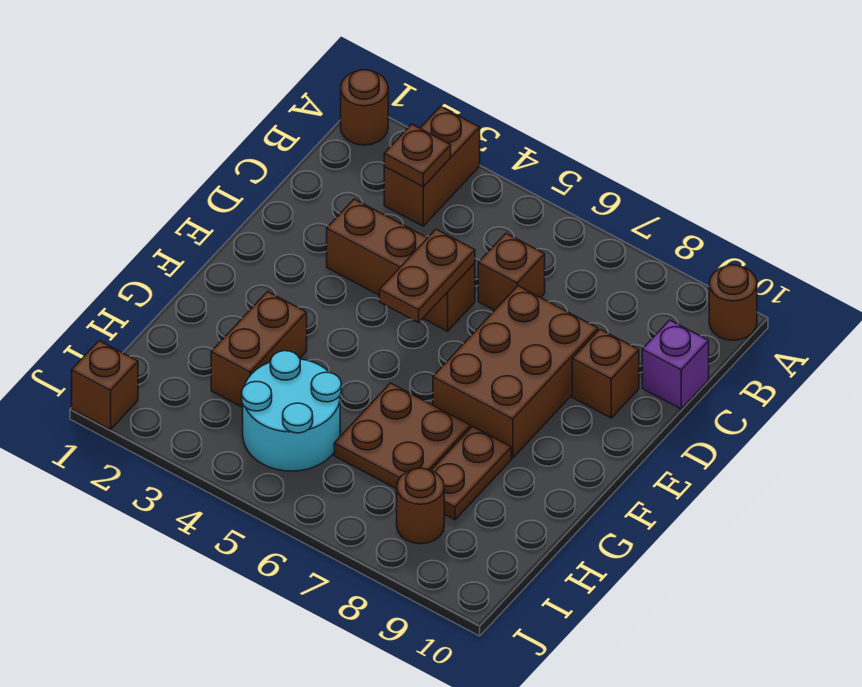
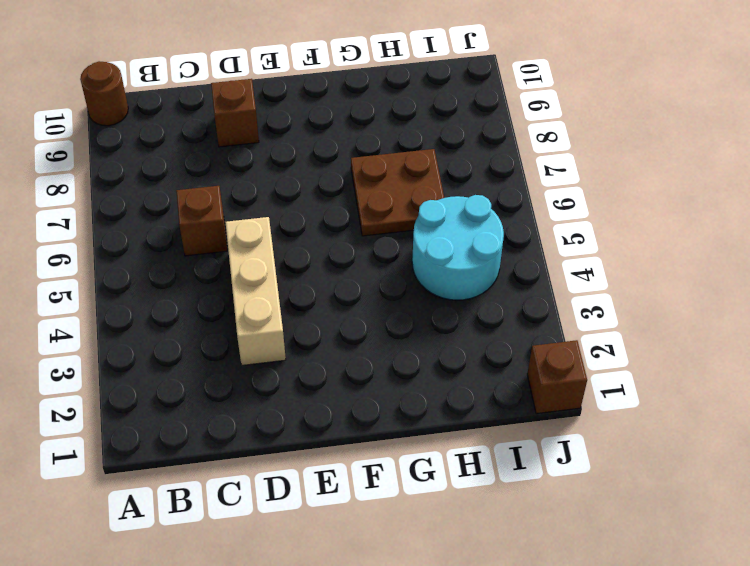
tan brick D3:D5 level 1 -> brown brick D3:D5 level 1
none -> brown round brick A1 level 1
none -> brown brick A3:B3 level 1
none -> purple brick C10 level 1

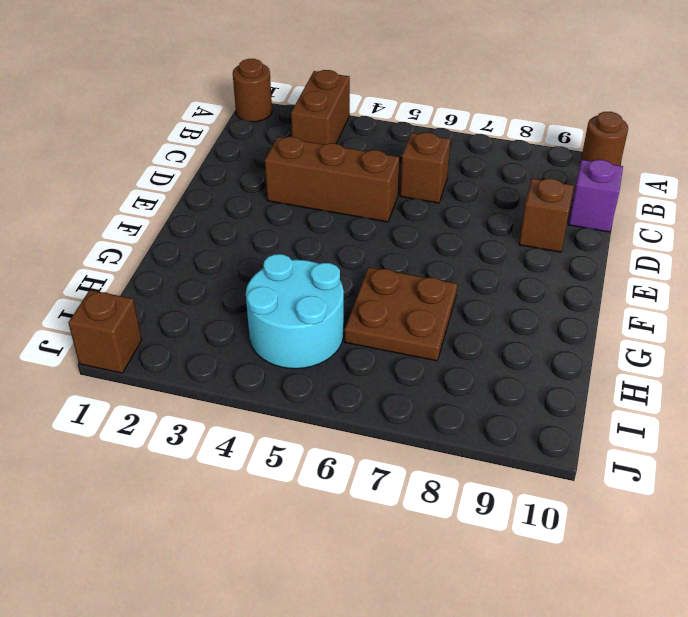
none -> brown brick D7:F8 level 1
none -> brown brick G3:H3 level 1
none -> brown plate G8:H8 level 1

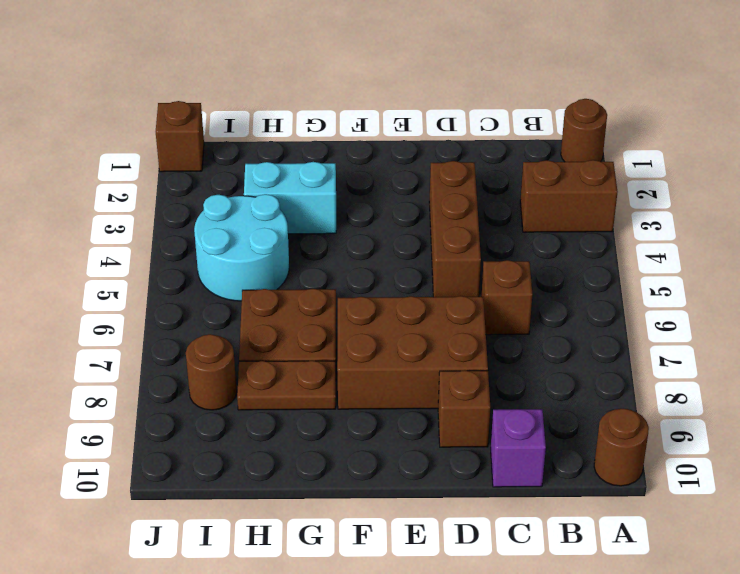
cyan brick G3:H3 level 1 -> brown brick G3:H3 level 1
none -> brown plate B3 level 2
none -> brown plate D5:E5 level 2

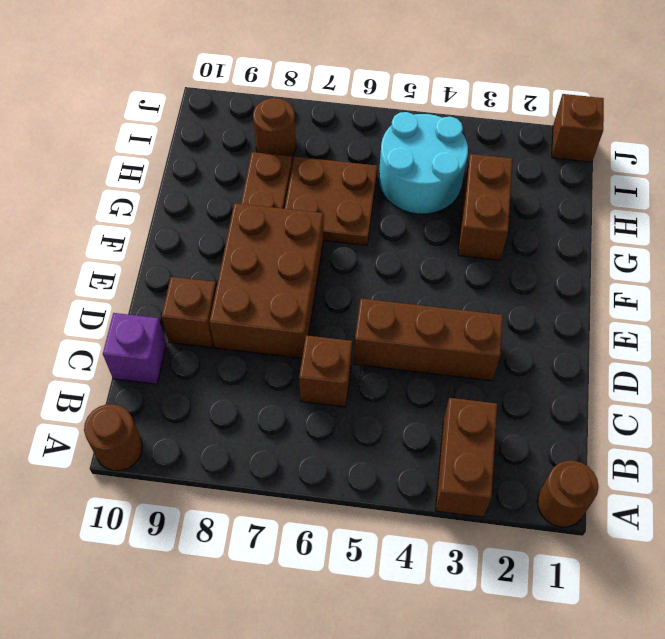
none -> brown plate B3 level 2
none -> brown plate D5:E5 level 2

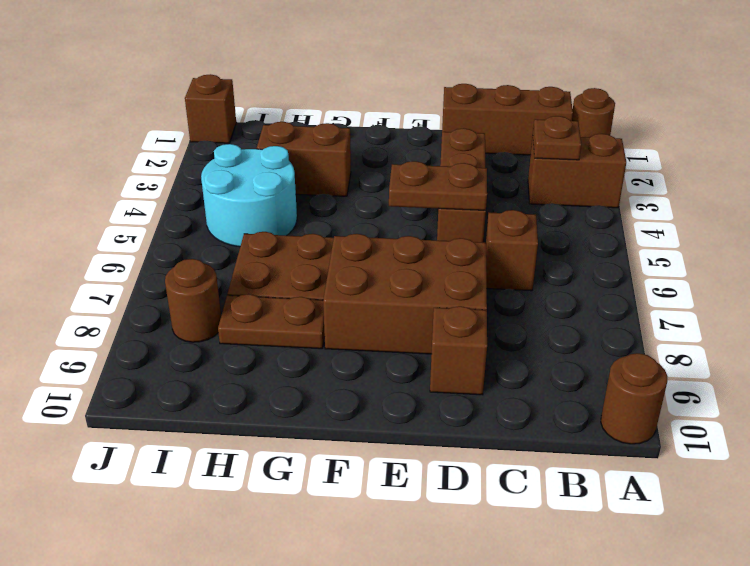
brown brick B1:D1 level 1 -> none
none -> purple brick C10 level 1

